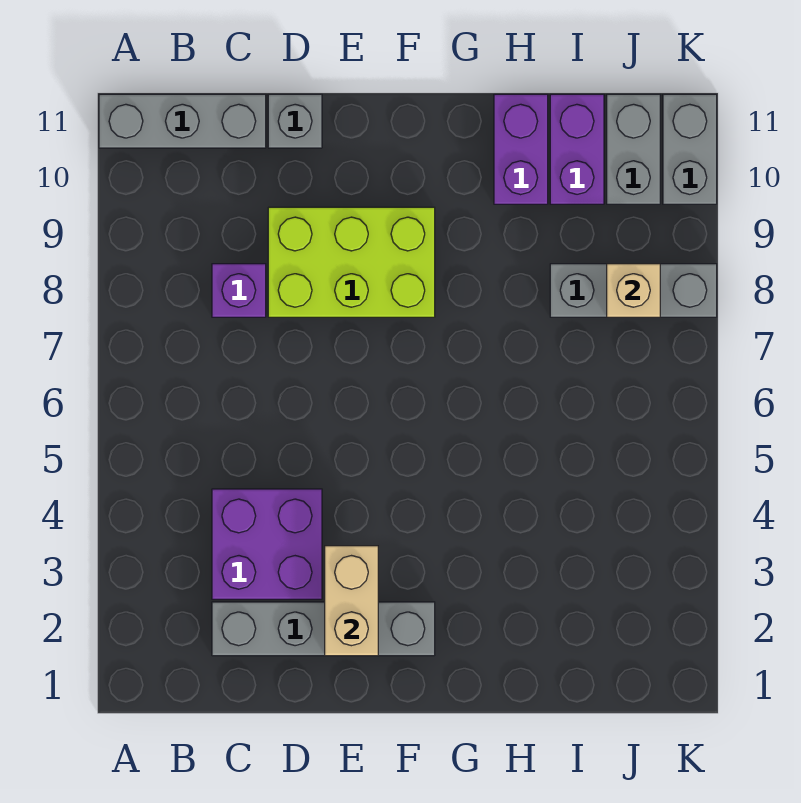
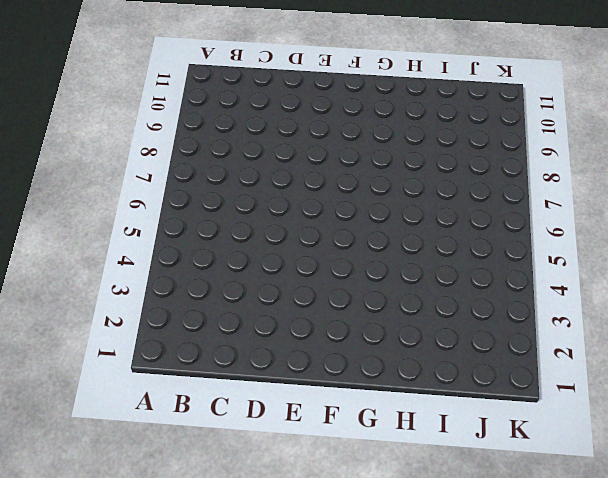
none -> grey brick A11:C11 level 1
none -> grey brick C2:F2 level 1
none -> purple brick C3:D4 level 1

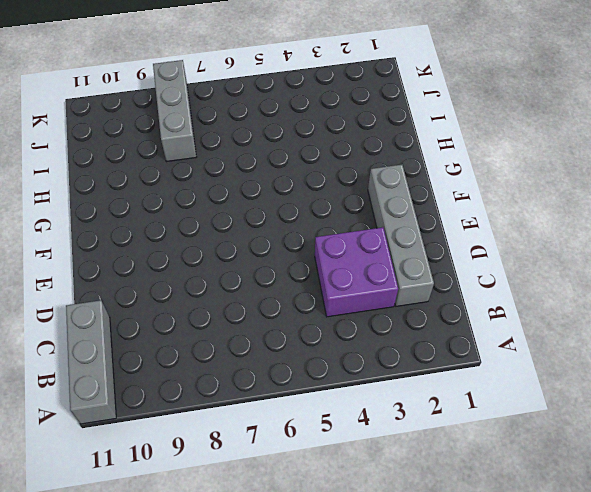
none -> purple brick C8 level 1
none -> lime brick D8:F9 level 1
none -> grey brick D11 level 1

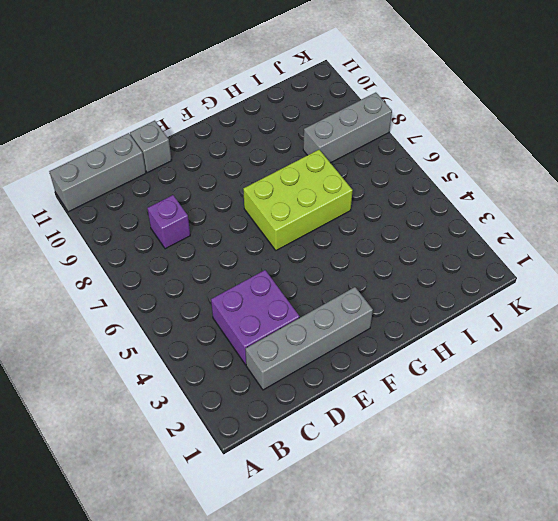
lime brick F6:H7 level 1 -> lime brick D8:F9 level 1
none -> purple brick H10:H11 level 1
none -> purple brick I10:I11 level 1
none -> grey brick J10:J11 level 1

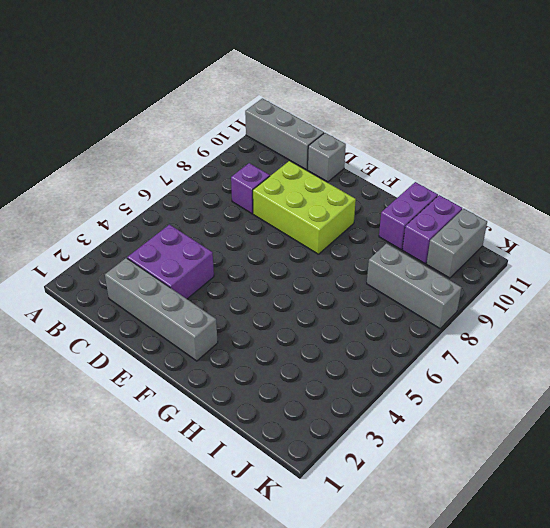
none -> grey brick K10:K11 level 1
none -> tan brick E2:E3 level 2
none -> tan brick J8 level 2

